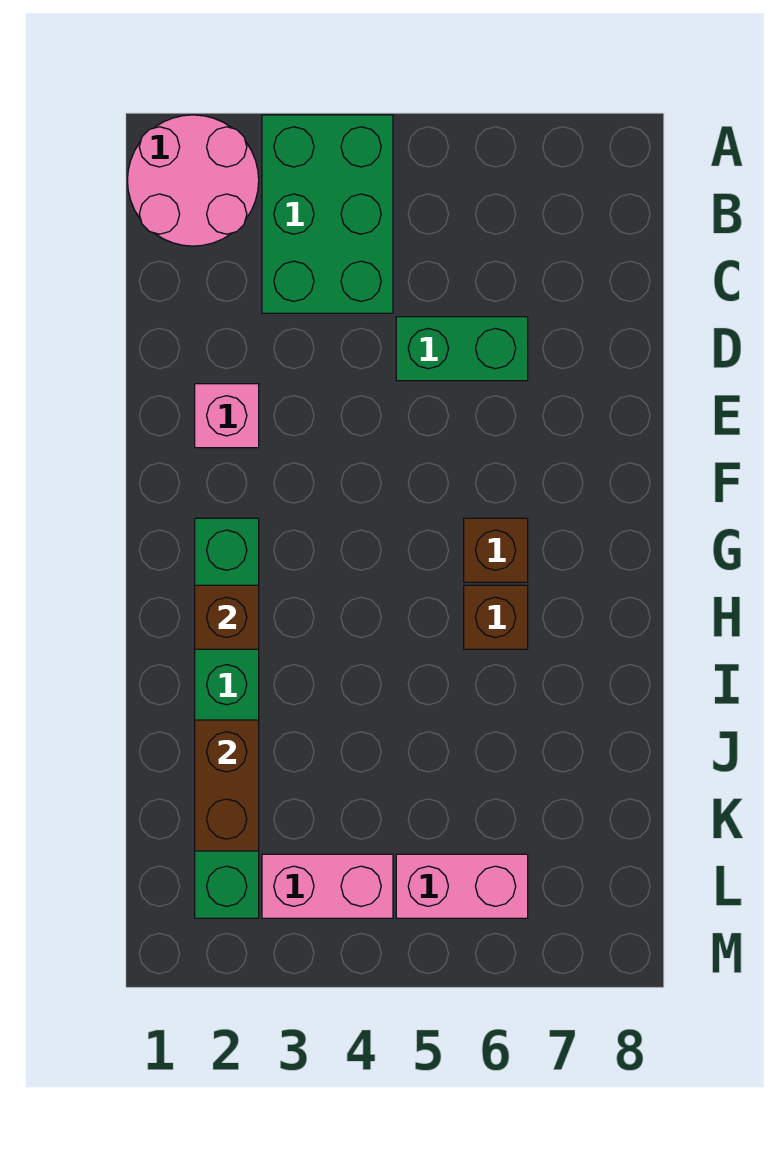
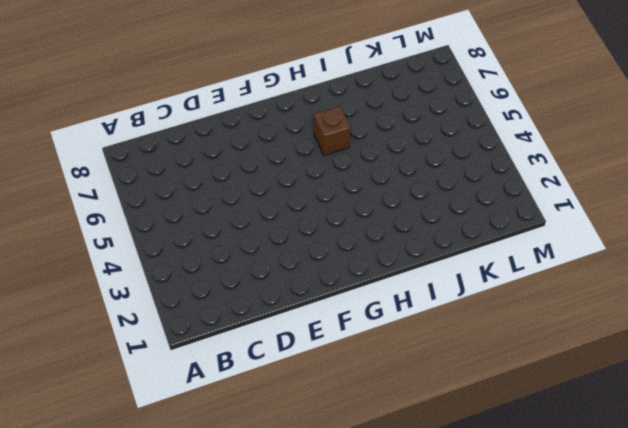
none -> pink round brick A1:B2 level 1
none -> green brick A3:C4 level 1

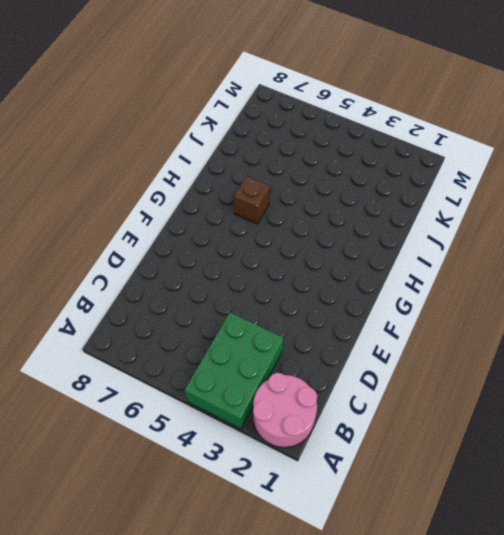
none -> green brick D5:D6 level 1
none -> pink brick E2 level 1

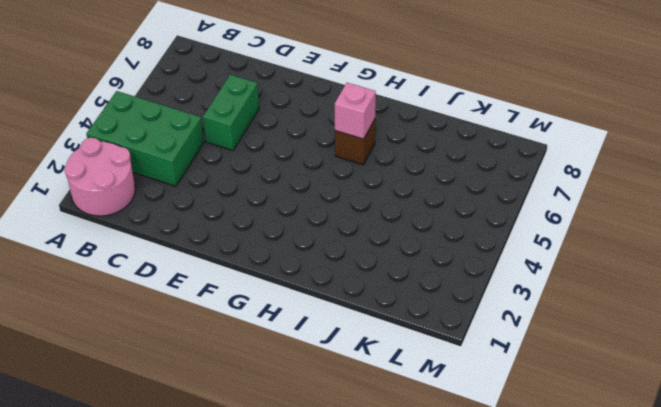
pink brick H6 level 2 -> pink brick E2 level 1
none -> green brick G2:L2 level 1
none -> brown brick G6 level 1

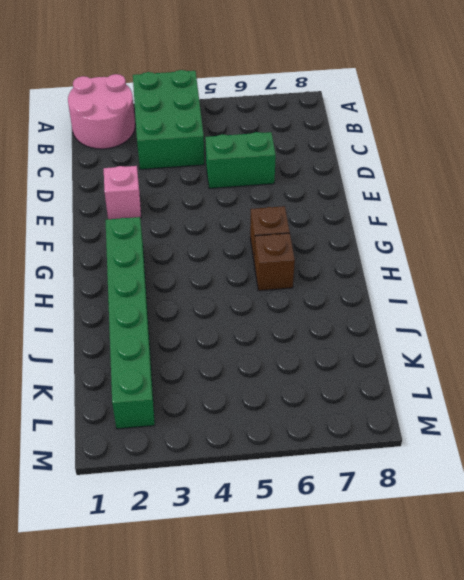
none -> pink brick L3:L4 level 1
none -> pink brick L5:L6 level 1

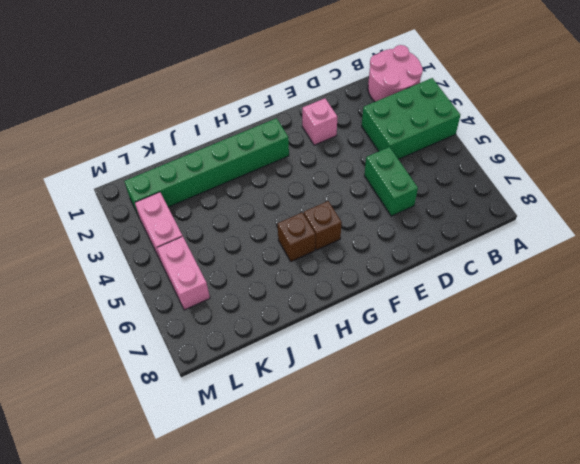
none -> brown brick H2 level 2
none -> brown brick J2:K2 level 2

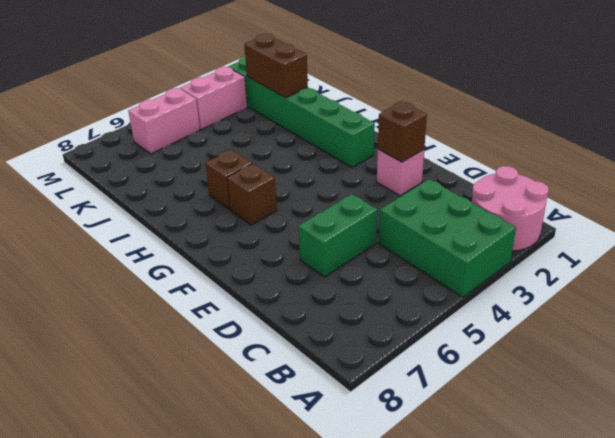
brown brick E2 level 2 -> brown brick H2 level 2

